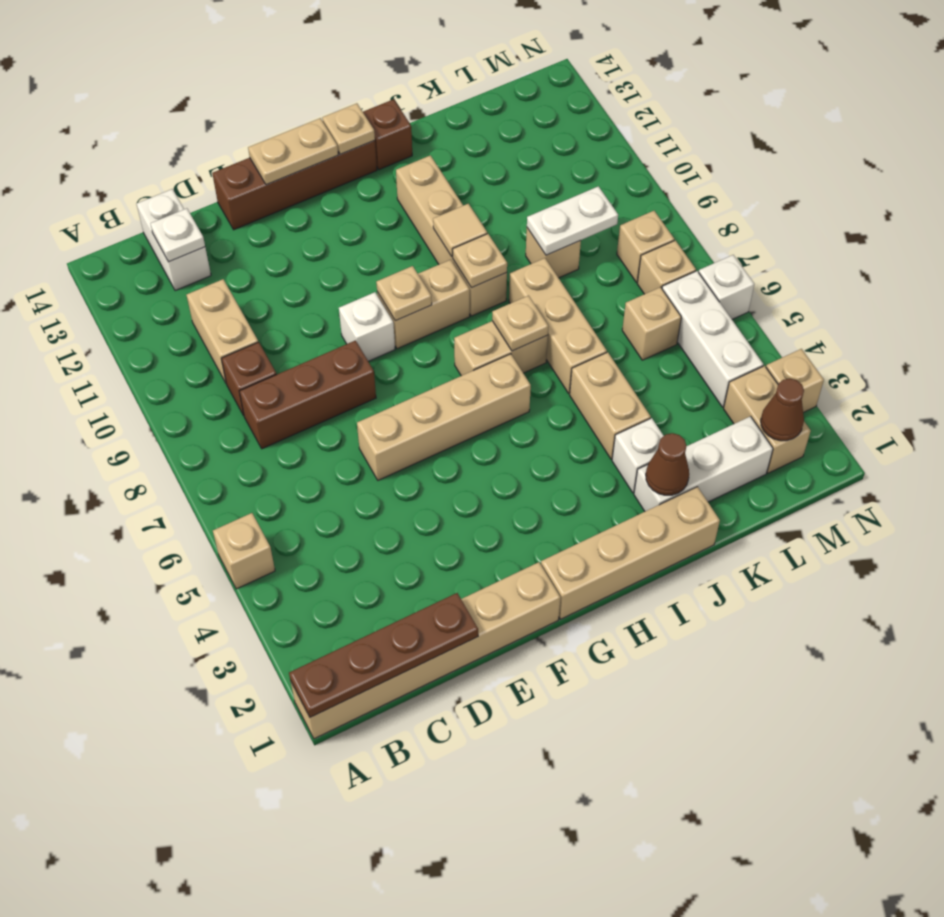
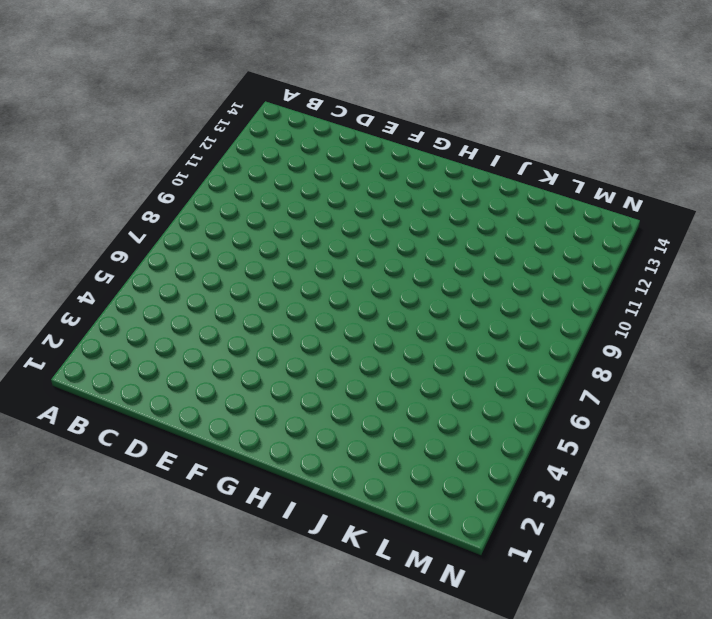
none -> tan brick A1:F1 level 1
none -> tan brick A5 level 1
none -> brown brick C8:E8 level 1
none -> brown brick C9 level 1

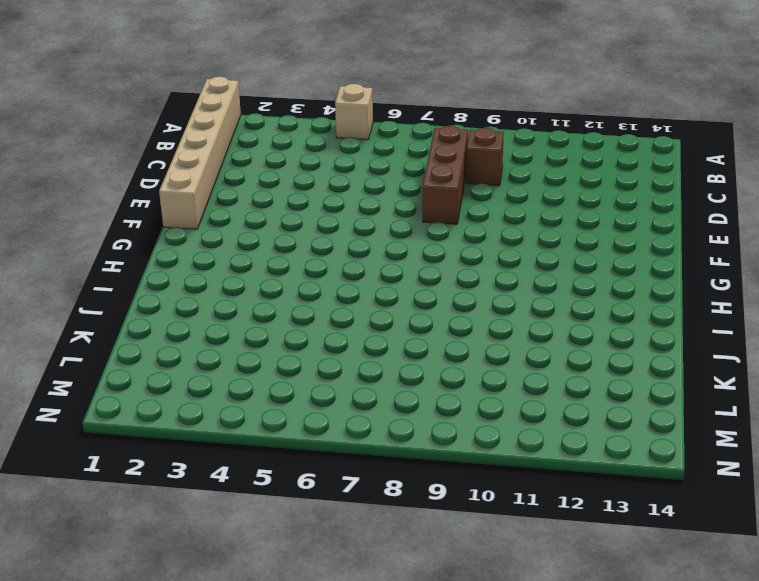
none -> tan brick C10:C11 level 1
none -> white brick C13:C14 level 1
none -> tan brick E6:H6 level 1
none -> brown brick E14:H14 level 1

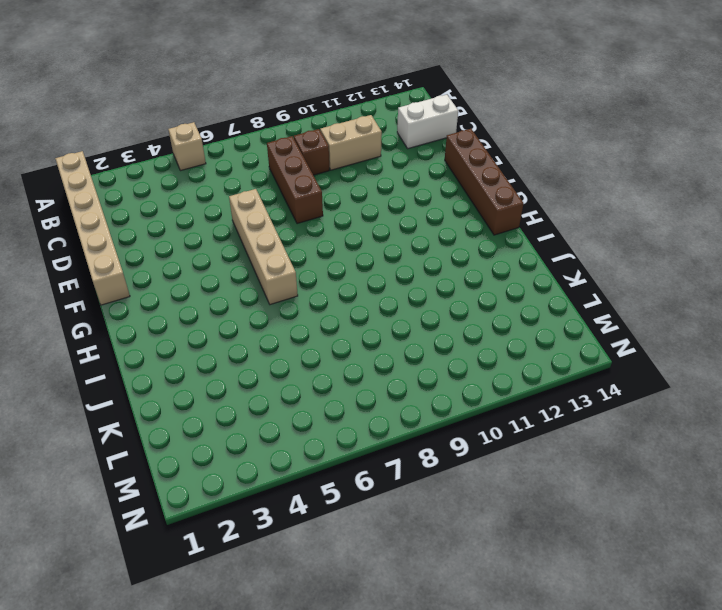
none -> white brick F9 level 1
none -> tan brick G1:J1 level 1
none -> tan brick G9:H9 level 1
none -> tan brick H7:I7 level 1

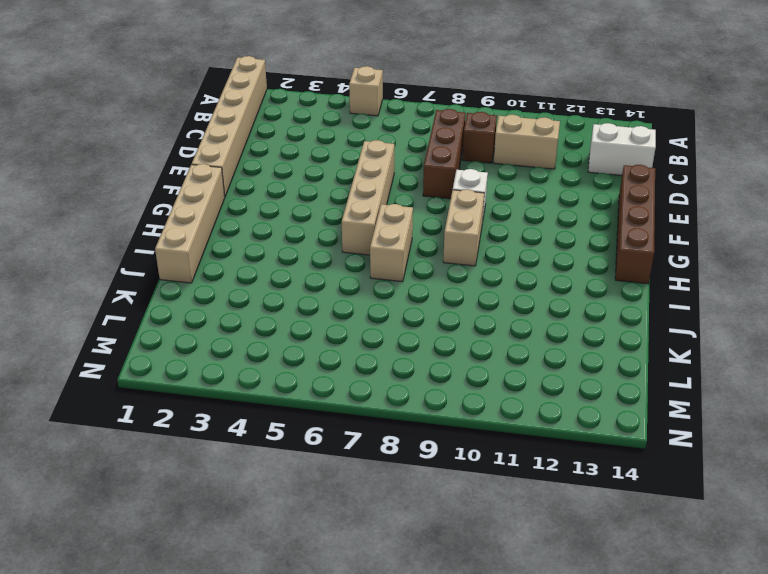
none -> tan brick I9:I12 level 1
none -> brown brick I14 level 1
none -> white brick J2:L2 level 1
none -> white brick J3 level 1

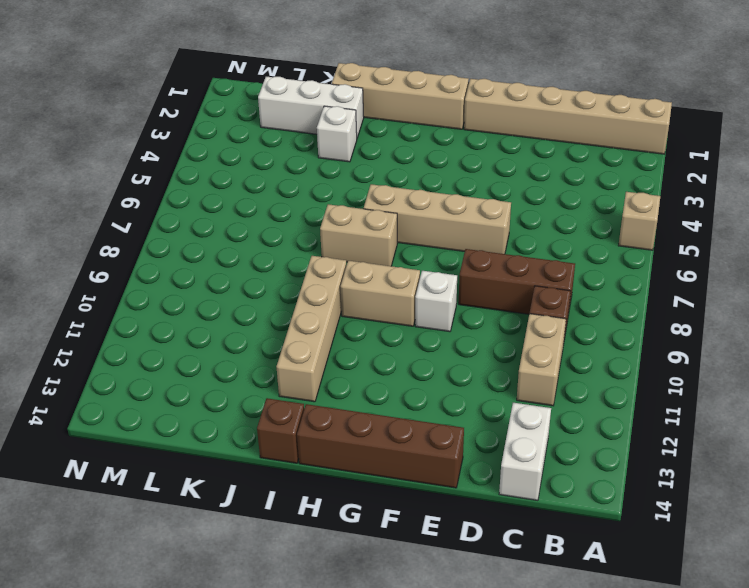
none -> tan brick J4:J5 level 1
none -> tan brick J6:J8 level 1
none -> tan brick K9 level 1
none -> tan brick L6 level 1

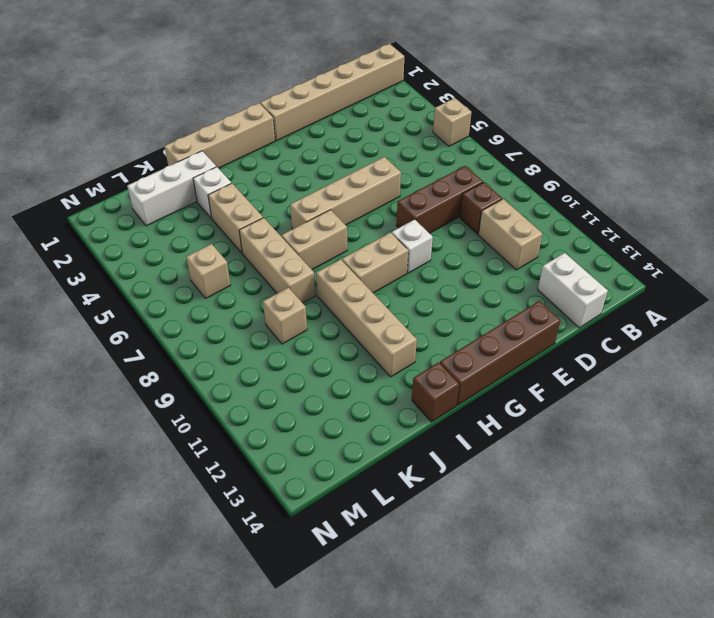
none -> tan brick M2:M3 level 1
none -> white brick M4:M6 level 1
none -> tan brick M7 level 1
none -> tan brick M8 level 1

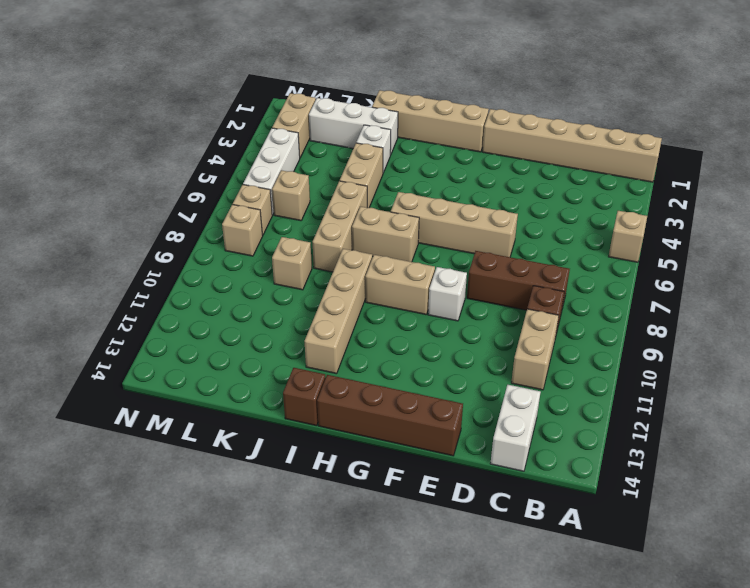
none -> tan brick N3 level 1
none -> white brick N6 level 1
none -> brown plate A1:D1 level 2
none -> white plate C13 level 2

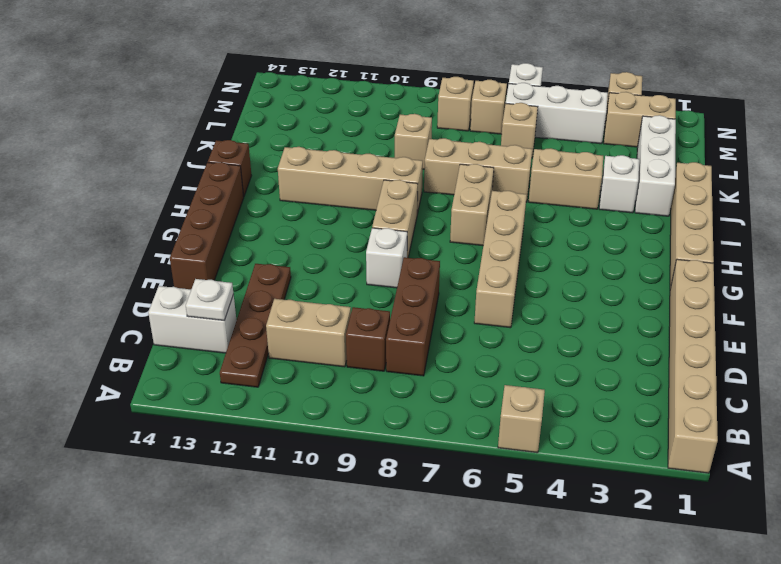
brown plate B12:E12 level 1 -> brown plate A1:D1 level 2
none -> tan plate F14:G14 level 2
none -> tan plate G9 level 2
none -> tan plate H14 level 2
none -> tan plate I7 level 2

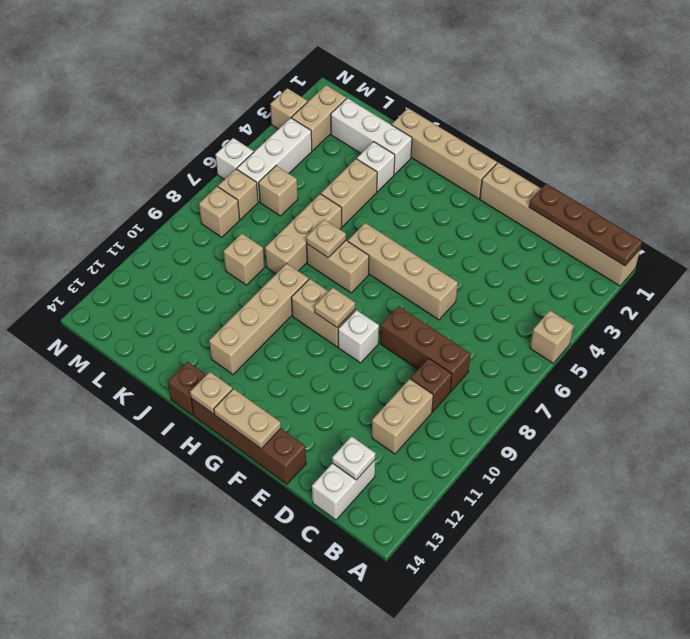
none -> tan plate I9 level 2
none -> tan tile I10 level 2
none -> brown cone J2 level 2
none -> white plate K9:L9 level 2

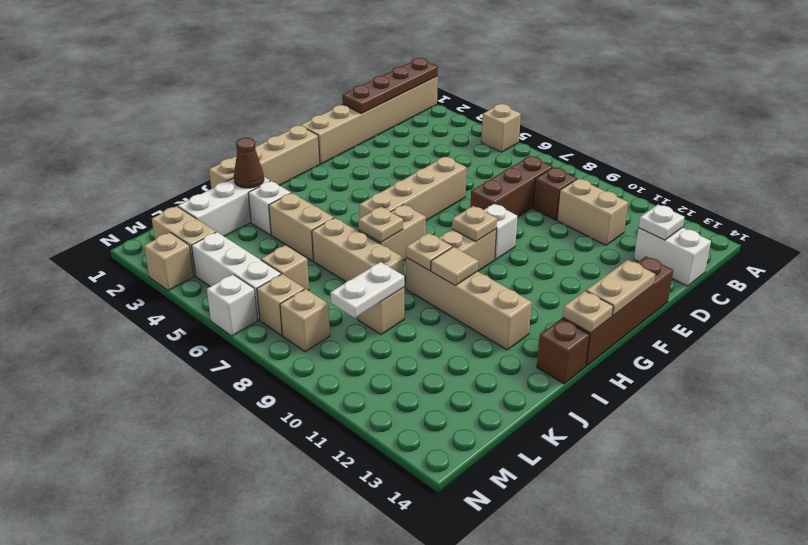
none -> brown cone M2 level 2

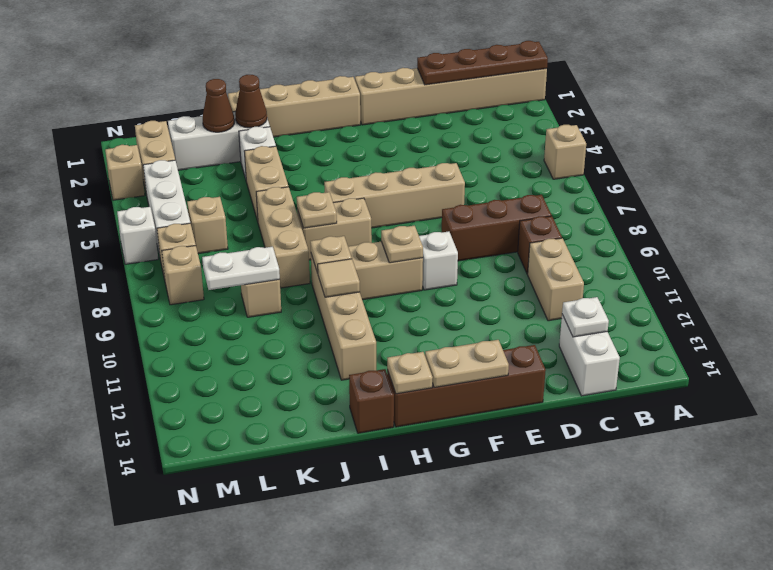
brown cone K2 level 2 -> brown cone M2 level 2

